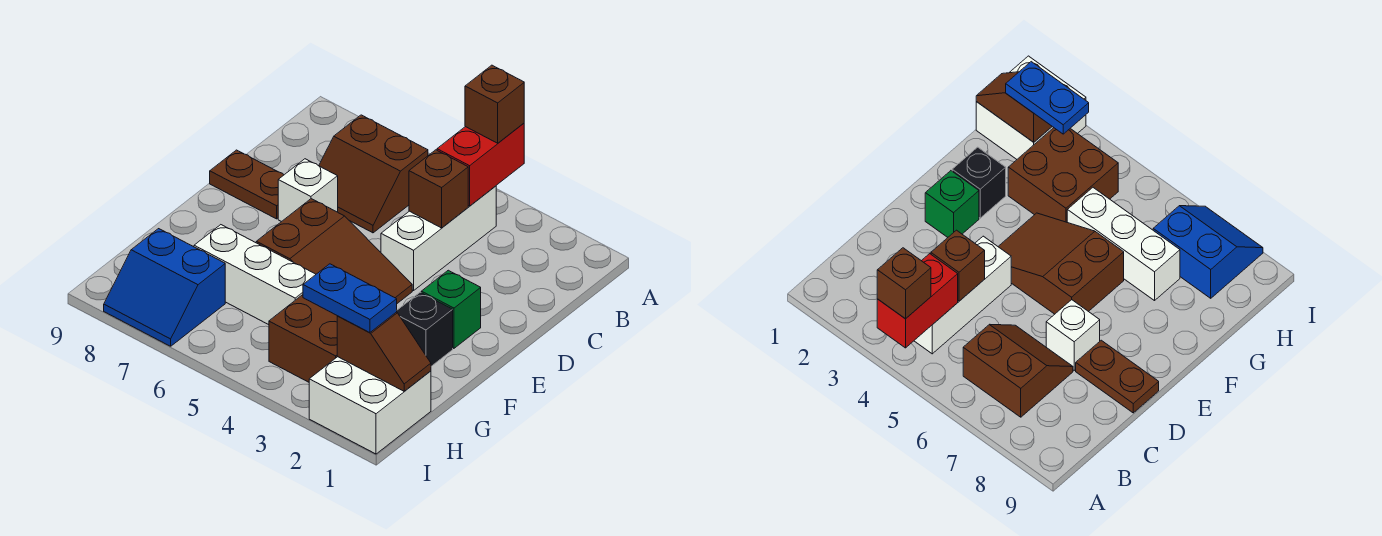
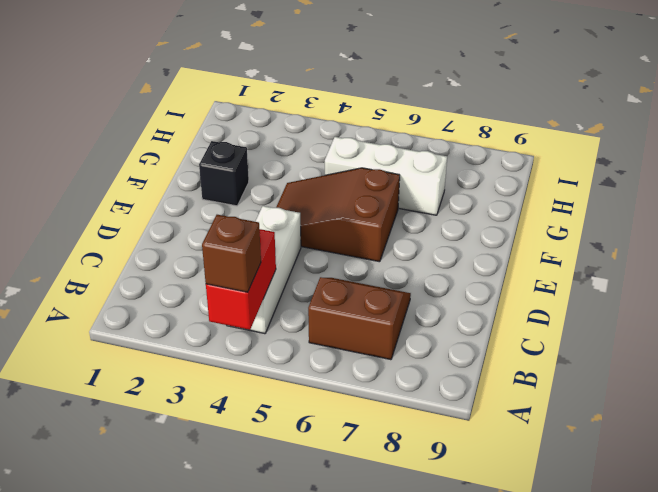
none -> white brick D7 level 1
none -> brown plate D8:D9 level 1
none -> green brick E2 level 1

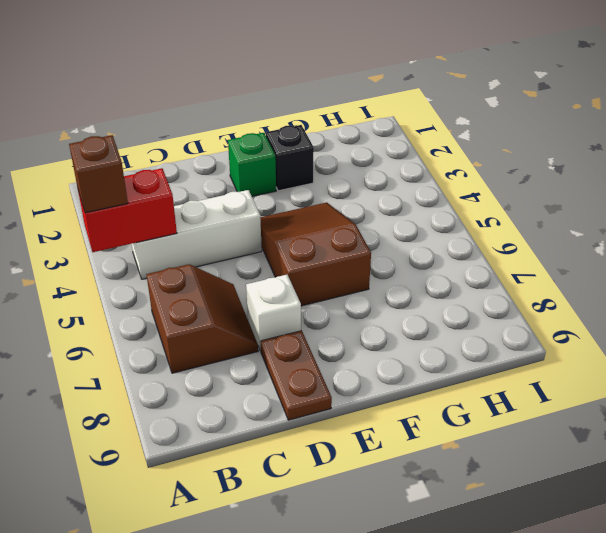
none -> brown brick G3:H4 level 1
none -> white brick G5:G7 level 1
none -> white brick H1:I2 level 1

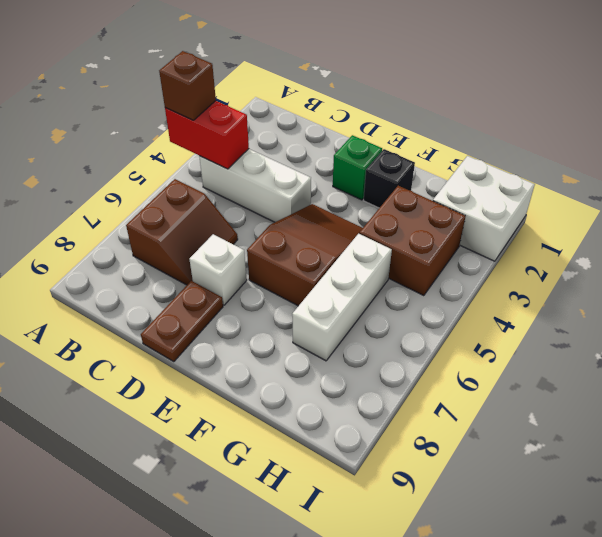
none -> blue slope H7:I8 level 1 top H
none -> brown brick C4 level 2
none -> brown slope H1:H2 level 2 top 2

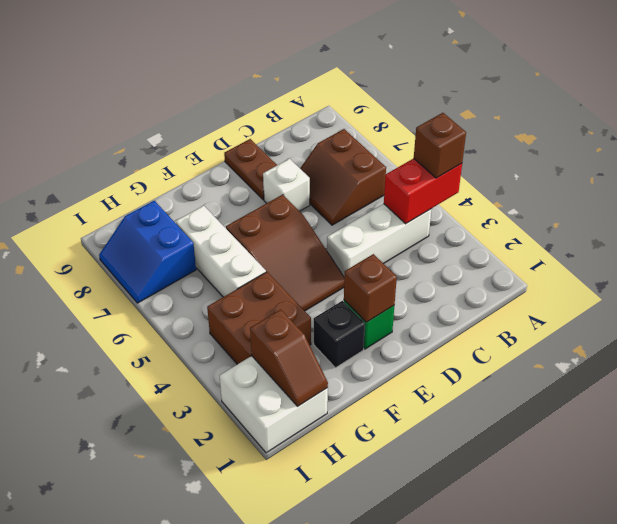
brown brick E2 level 2 -> brown brick C4 level 2
none -> blue plate H2:H3 level 3

